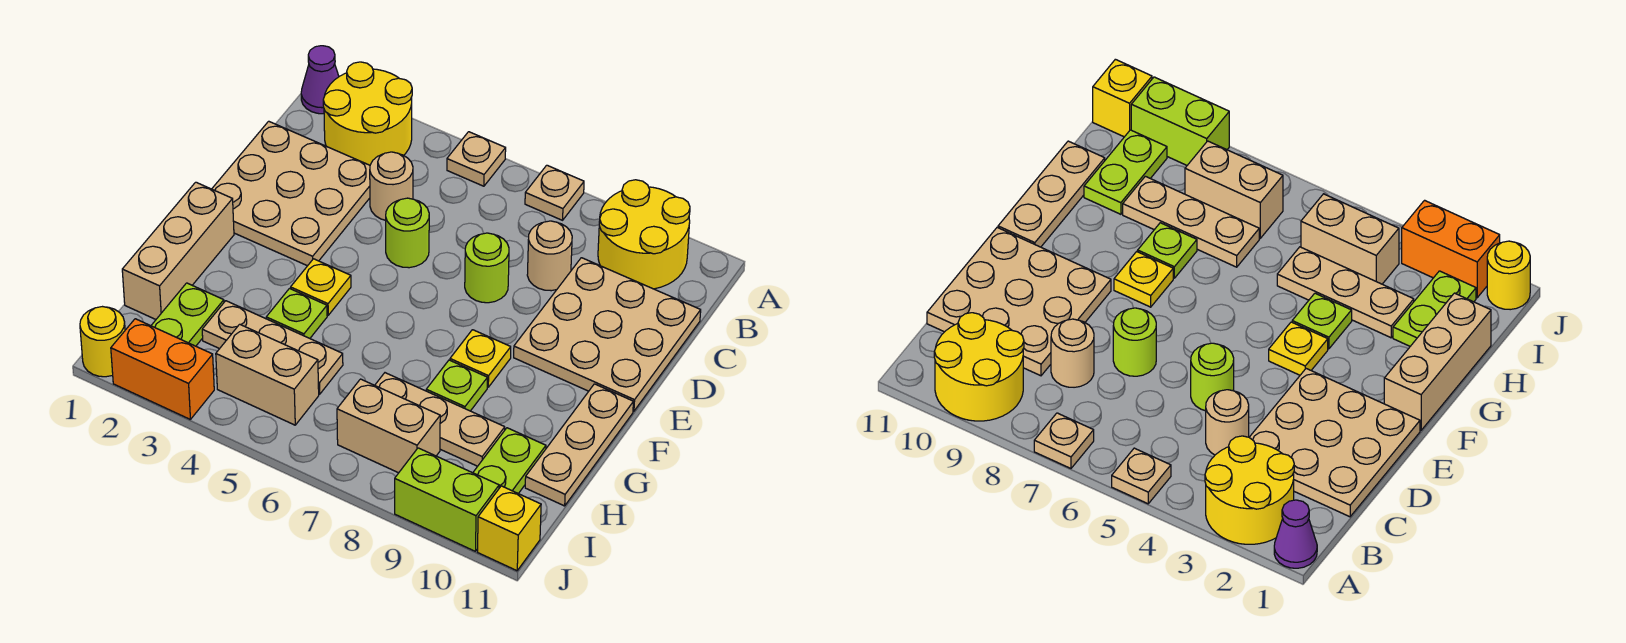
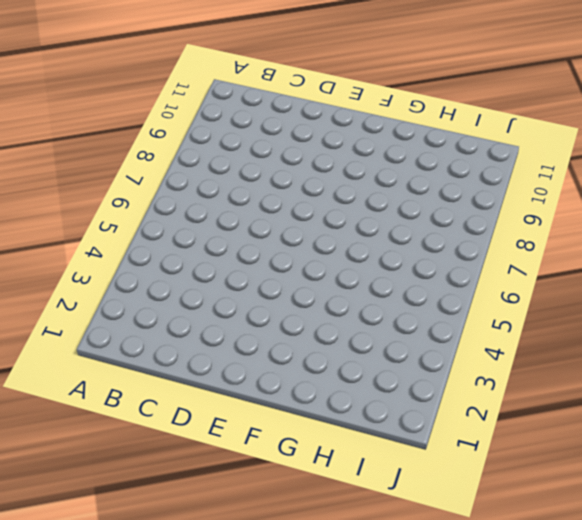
none -> purple cone A1 level 1
none -> yellow round brick A2:B3 level 1
none -> tan plate A5 level 1

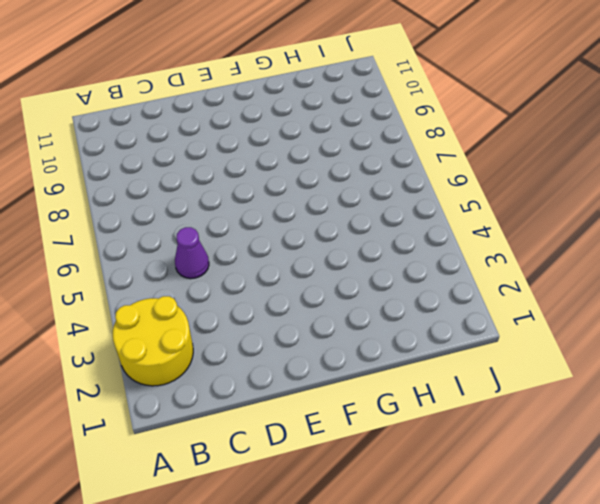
purple cone C5 level 1 -> purple cone A1 level 1
none -> tan plate A5 level 1
none -> tan plate A7 level 1
none -> yellow round brick A9:B10 level 1

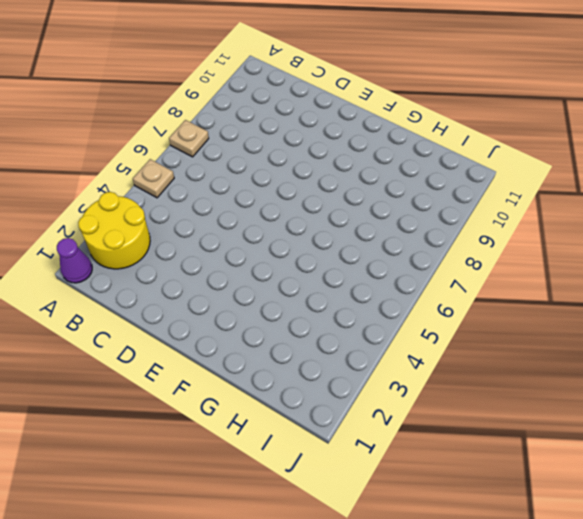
none -> yellow round brick A9:B10 level 1
none -> tan plate C1:E3 level 1
none -> tan round brick C4 level 1

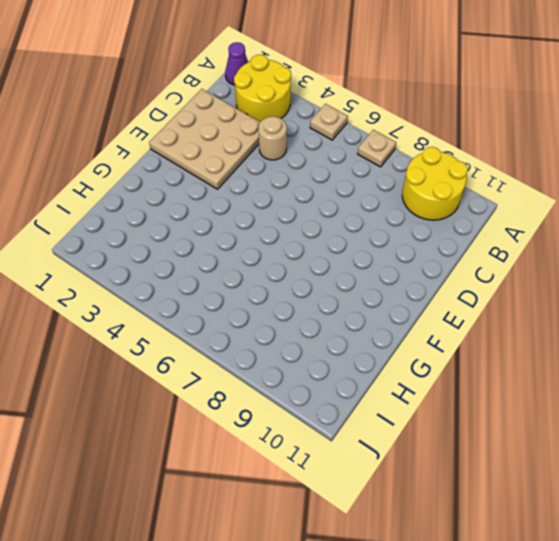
none -> tan round brick C8 level 1
none -> tan plate C9:E11 level 1
none -> lime round brick D5 level 1

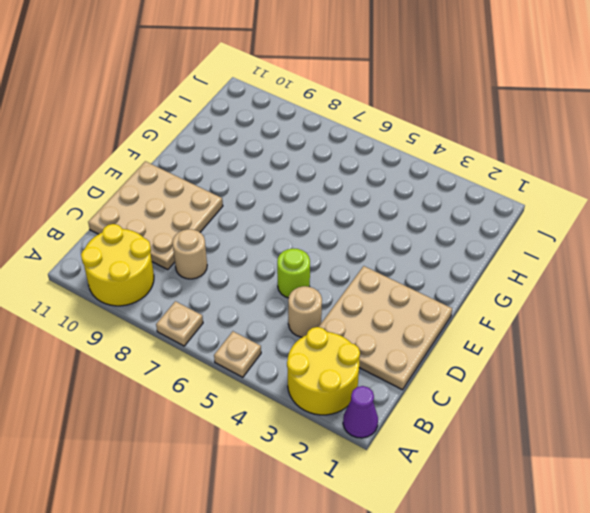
none -> lime round brick D7 level 1
none -> tan brick F1:H1 level 1
none -> yellow plate F4 level 1

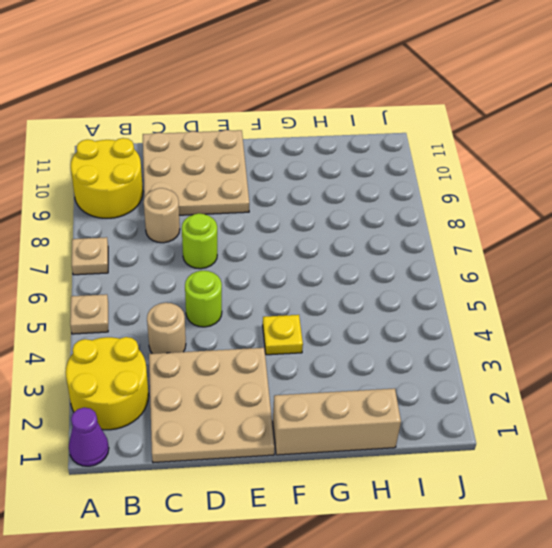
none -> yellow plate F8 level 1
none -> tan plate F11:H11 level 1
none -> lime plate G4 level 1

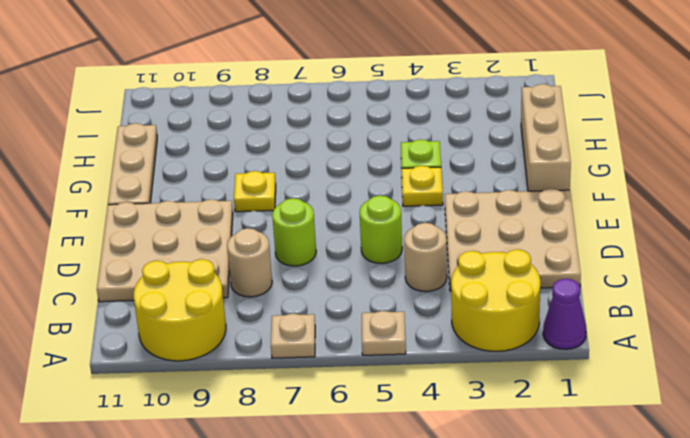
none -> lime plate G8 level 1
none -> lime plate H2:I2 level 1
none -> tan plate H3:H5 level 1

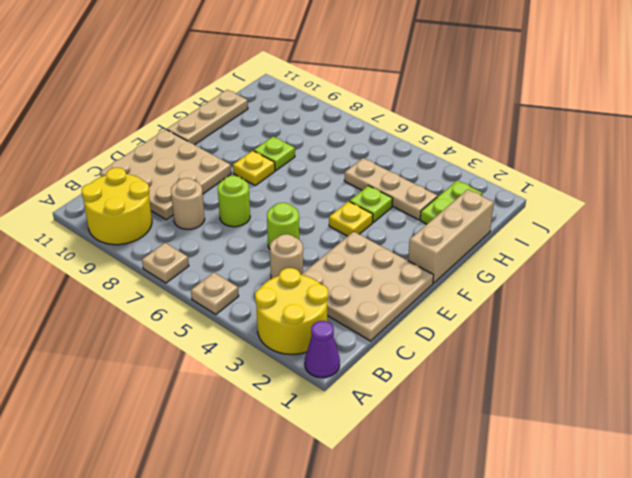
none -> tan plate H7:H9 level 1
none -> lime plate H10:I10 level 1
none -> tan brick I4:I5 level 1

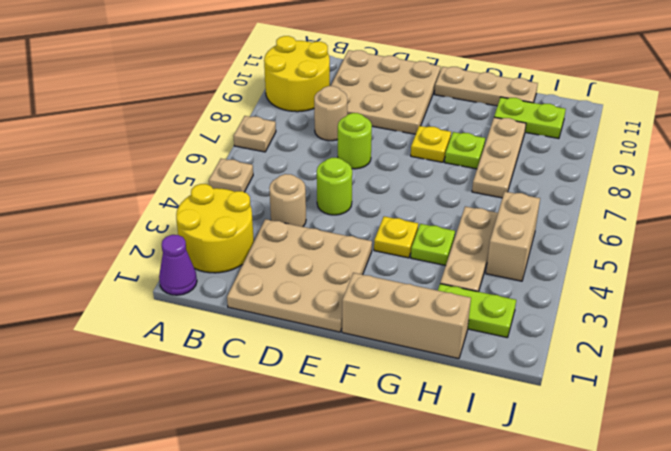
none -> tan brick I7:I8 level 1
none -> yellow round brick J1 level 1
none -> orange brick J2:J3 level 1

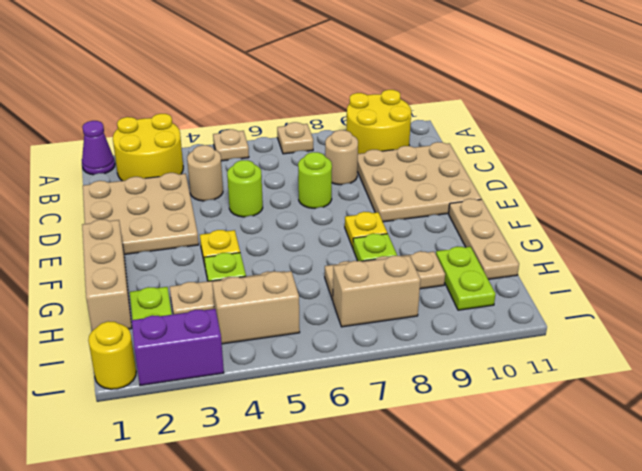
purple brick J2:J3 level 1 -> orange brick J2:J3 level 1
none -> lime brick J9:J10 level 1
none -> yellow brick J11 level 1

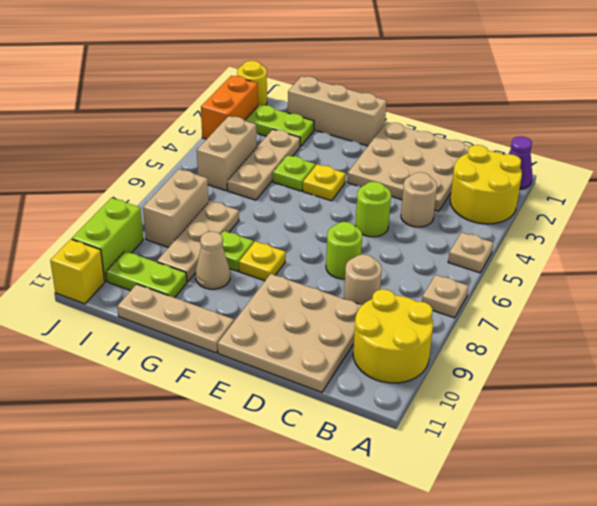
tan cone G9 level 1 -> none

